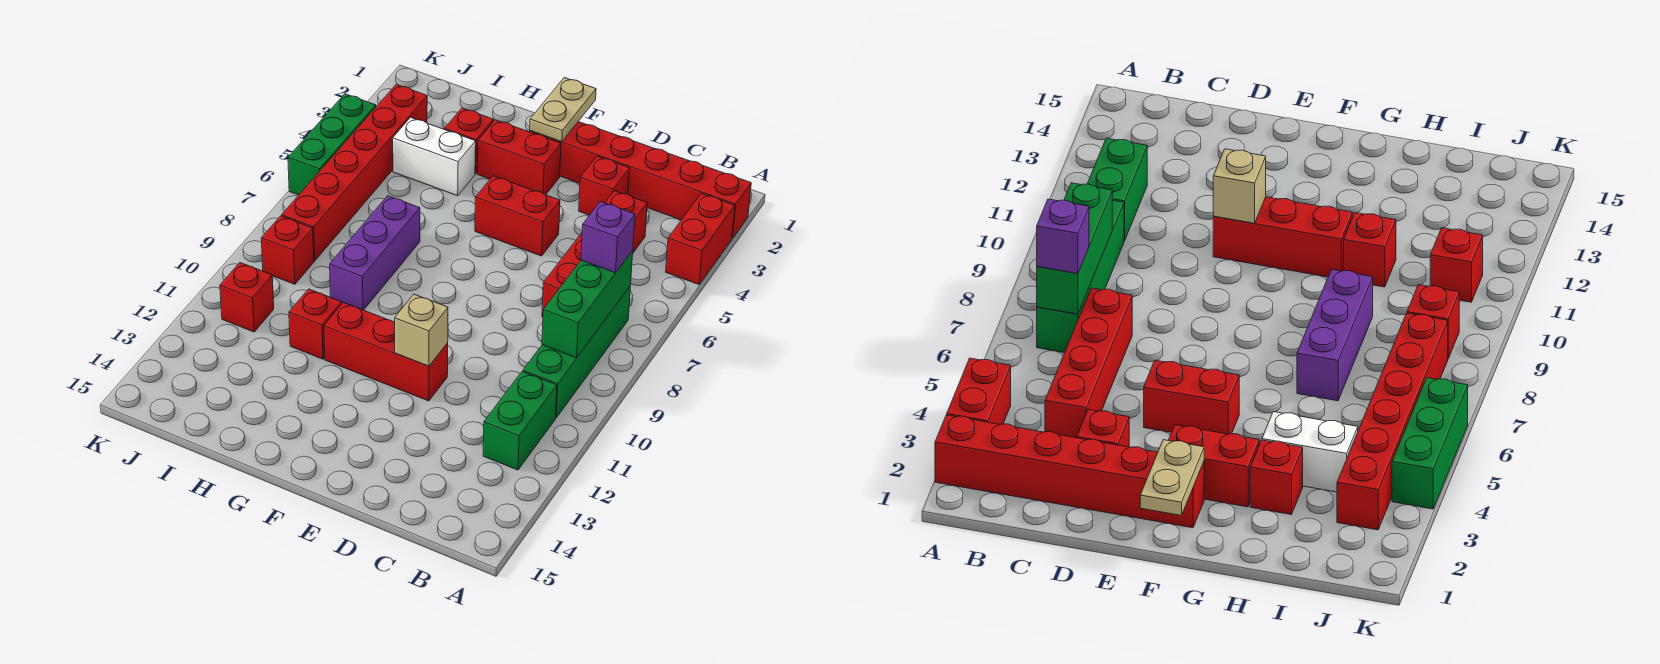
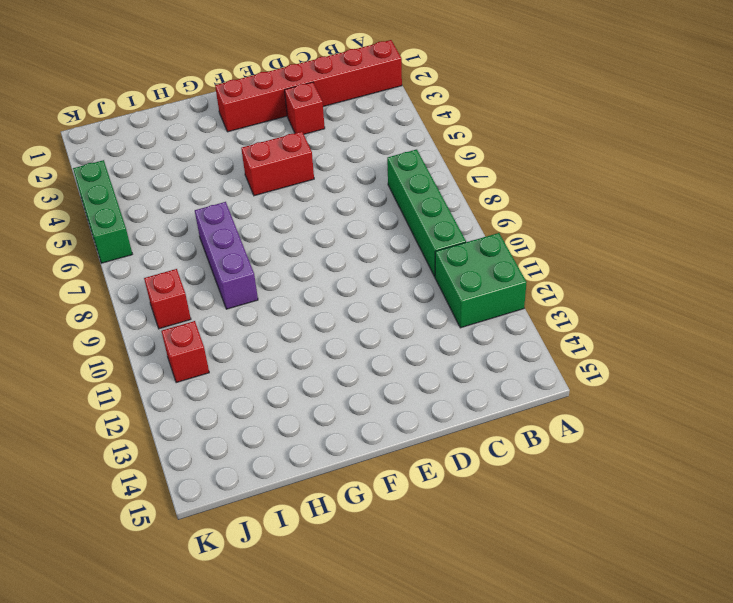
green brick A11:B12 level 1 -> green brick B11:B12 level 1
none -> red brick A3:A4 level 1
none -> red brick C4:C7 level 1
none -> red brick E11:G11 level 1

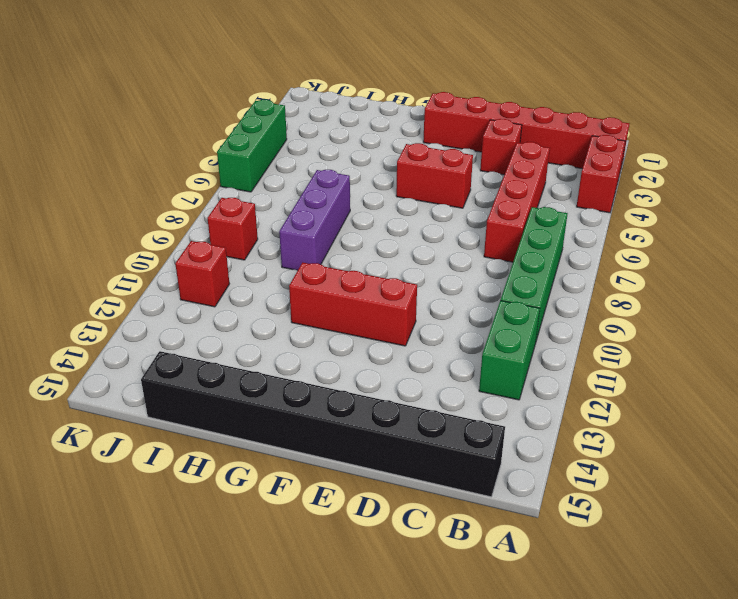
black brick B15:I15 level 1 -> none
none -> red brick F3:G3 level 1
none -> red brick H3 level 1
none -> white brick H4:I4 level 1

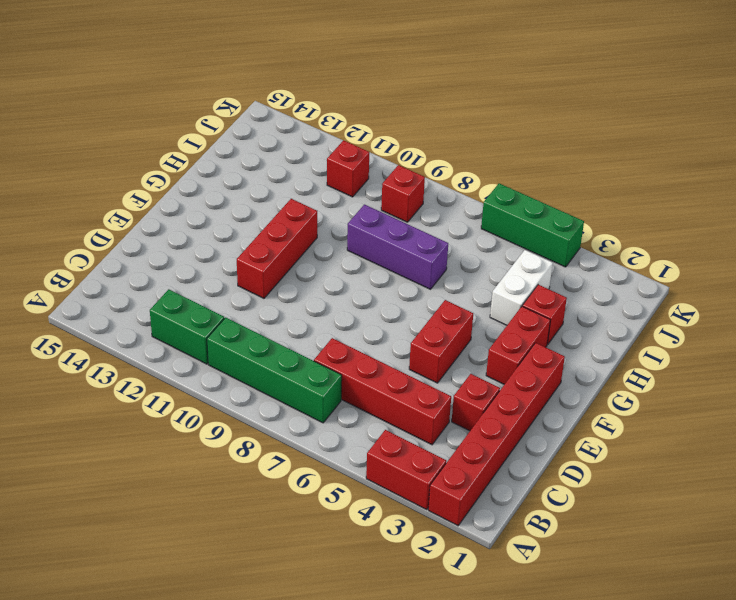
none -> red brick H11 level 1
none -> red brick J3:J8 level 1
none -> green brick B7:B9 level 2

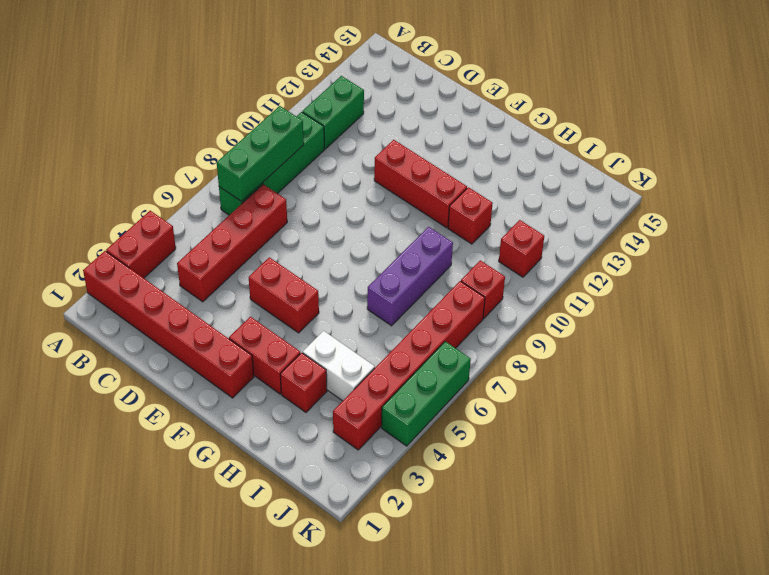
none -> red brick D3 level 1
none -> tan brick E11 level 2
none -> tan plate F1:F2 level 2

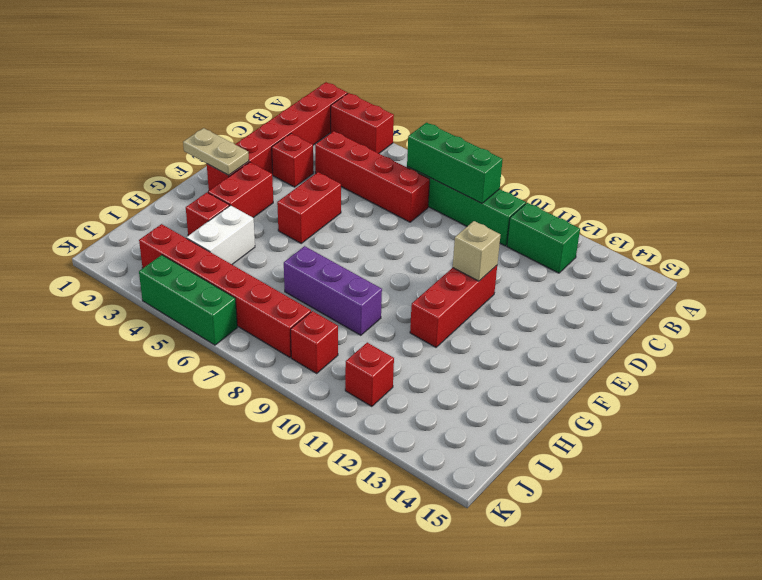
none -> red brick H11 level 1
none -> purple brick B7 level 3

